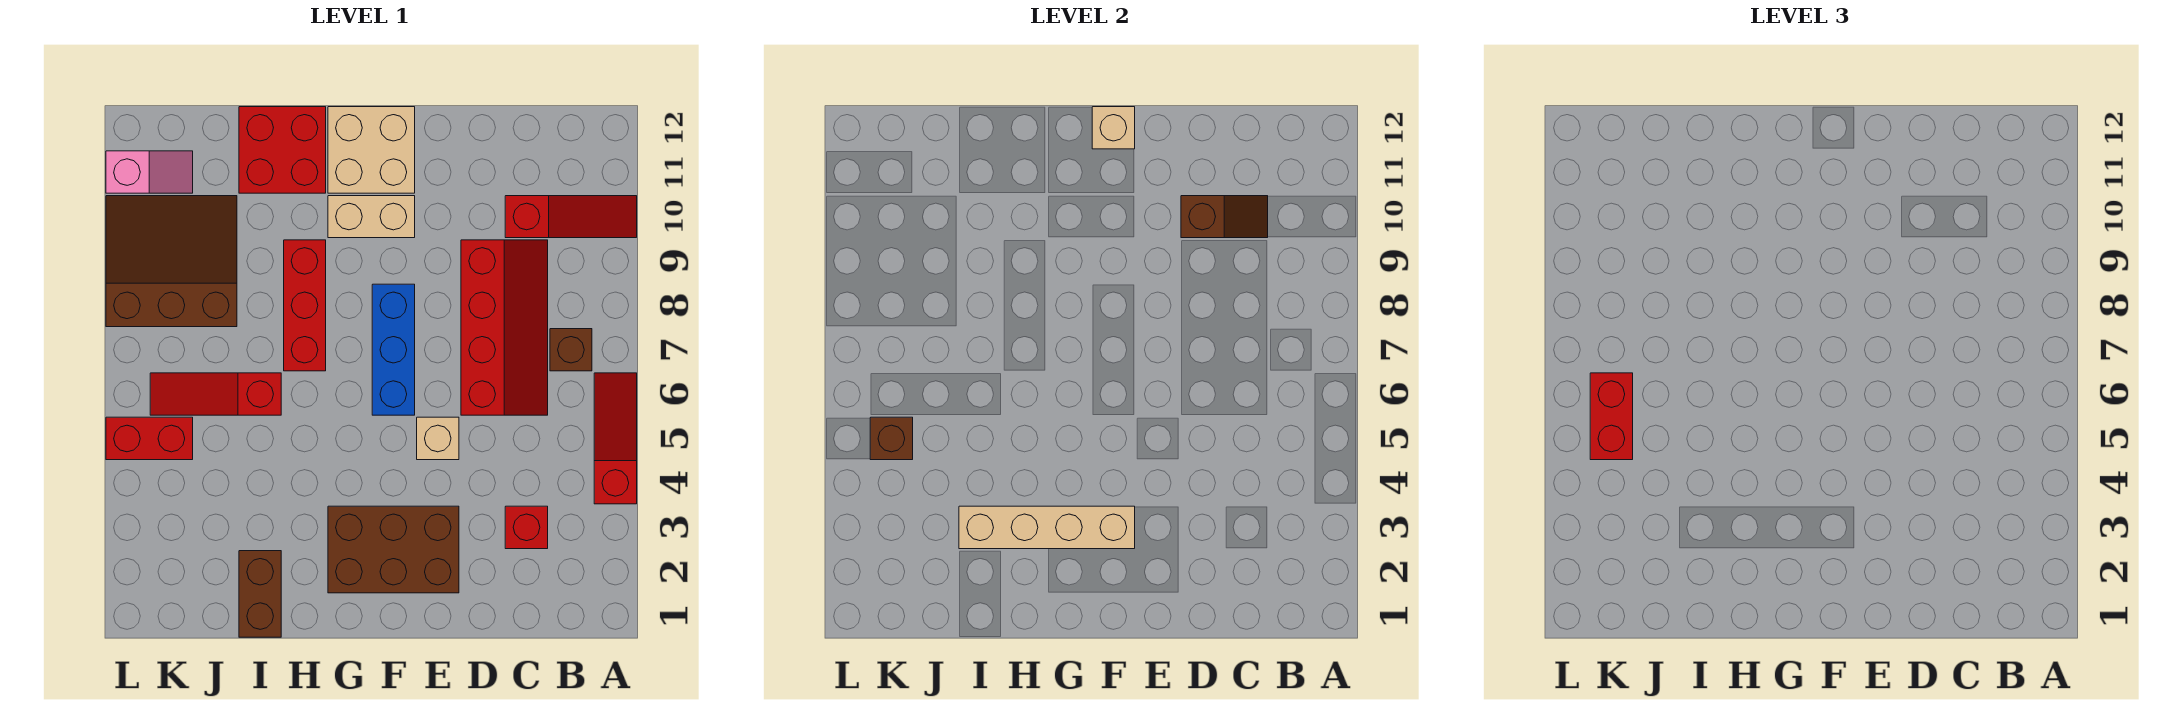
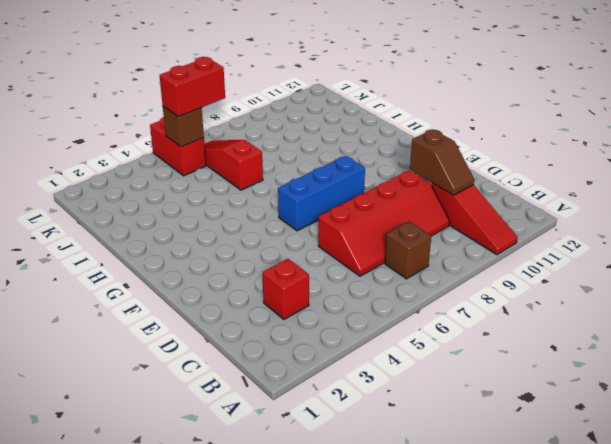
none -> red slope A4:A6 level 1 top 4
none -> brown brick E2:G3 level 1
none -> tan brick E5 level 1

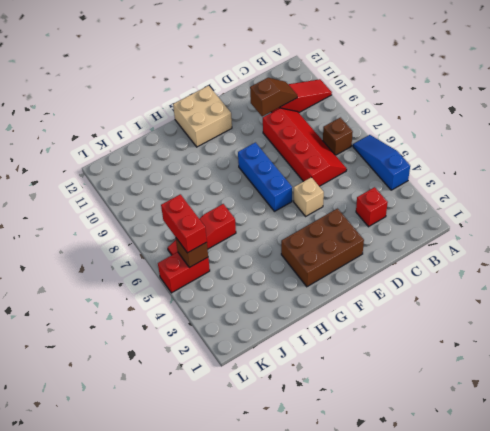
blue slope A4:A6 level 1 top 4 -> red slope A4:A6 level 1 top 4
none -> tan brick F10:G10 level 1
none -> red brick H7:H9 level 1
none -> red brick H11:I12 level 1

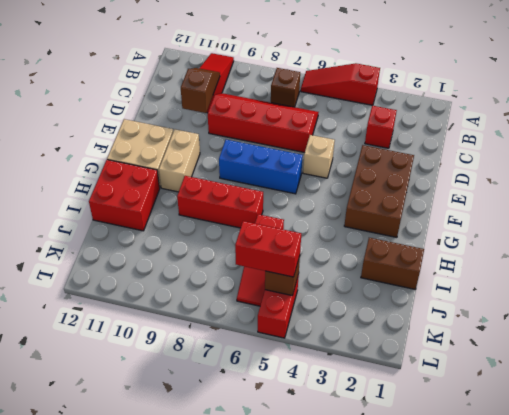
none -> brown slope J8:L10 level 1 top 8
none -> pink slope K11:L11 level 1 top L
none -> tan brick F3:I3 level 2

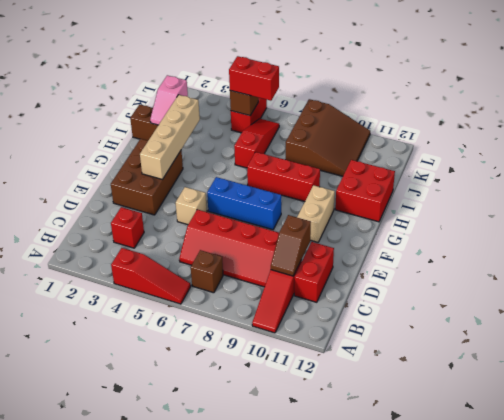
red brick C11:D11 level 1 -> none
pink slope I2:J2 level 2 top J -> pink slope K11:L11 level 1 top L
none -> tan brick F11:G12 level 1
none -> tan brick F12 level 2

